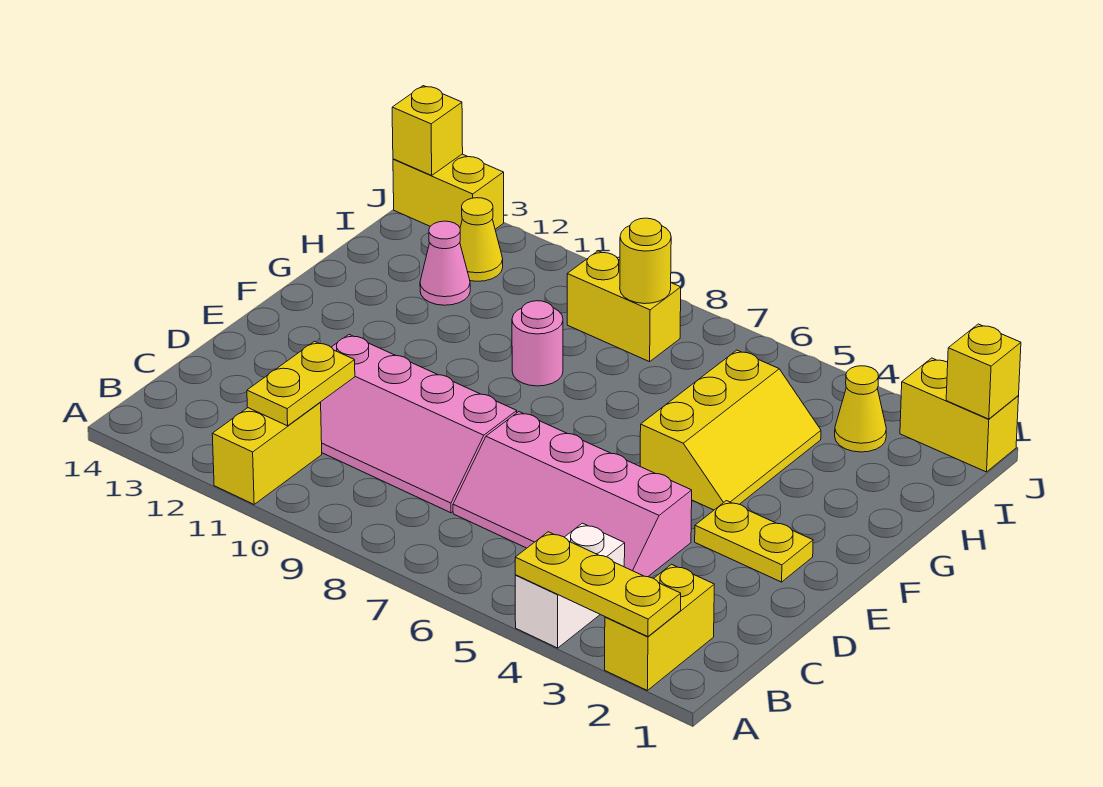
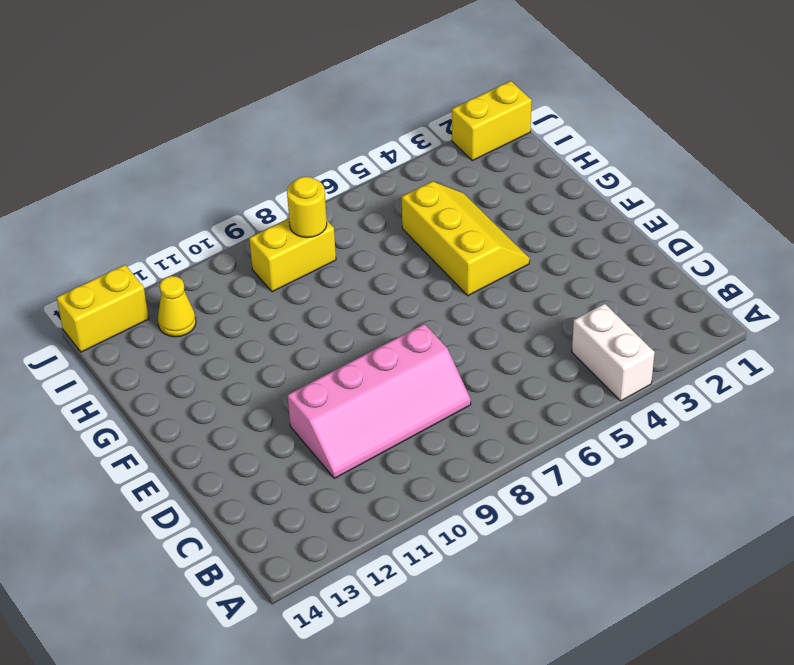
none -> yellow brick A2:B2 level 1
none -> yellow brick A11:B11 level 1
none -> pink slope C4:D7 level 1 top D

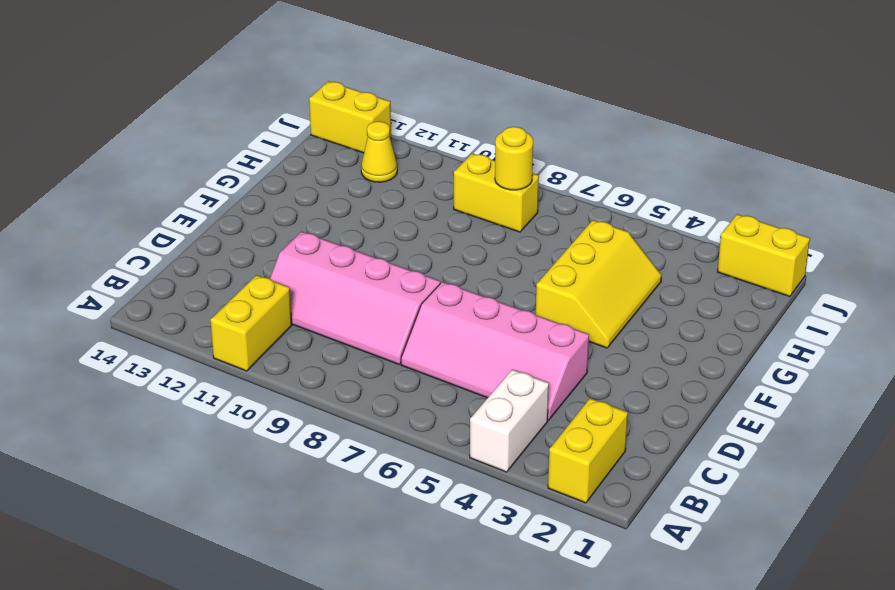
none -> yellow plate E2:E3 level 1
none -> pink round brick G9 level 1
none -> pink cone H12 level 1

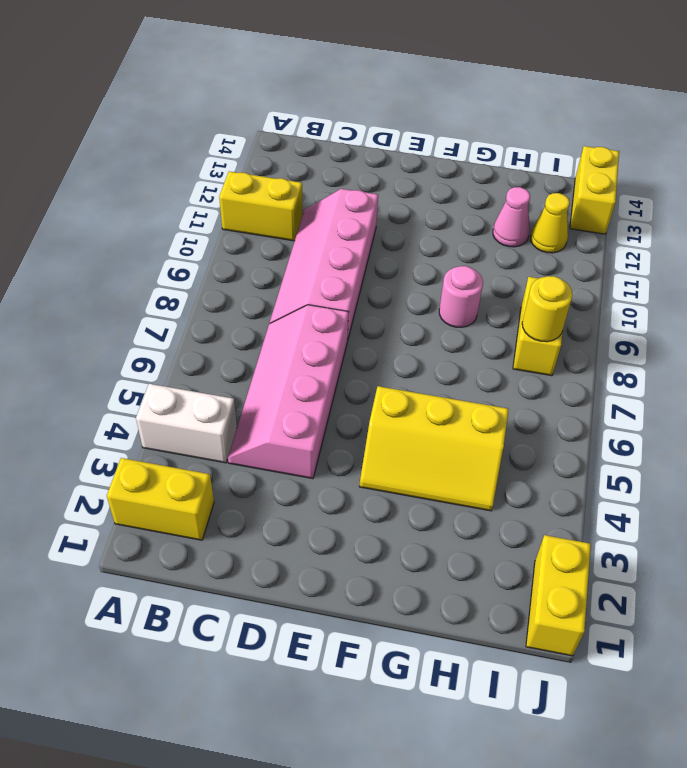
none -> yellow plate E2:E3 level 1
none -> yellow cone I3 level 1
none -> yellow plate A2:A4 level 2

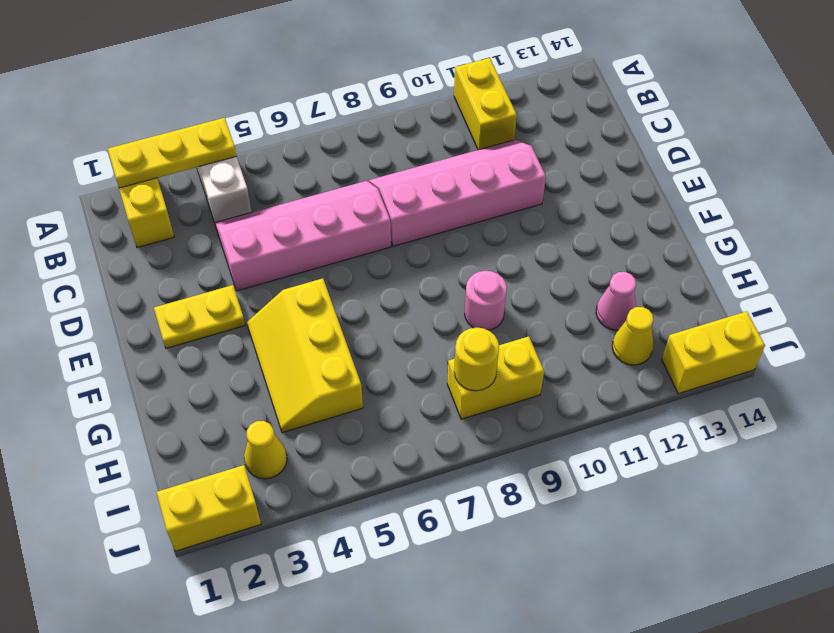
none -> yellow plate B11:C11 level 2
none -> yellow brick J1 level 2
none -> yellow brick J14 level 2

